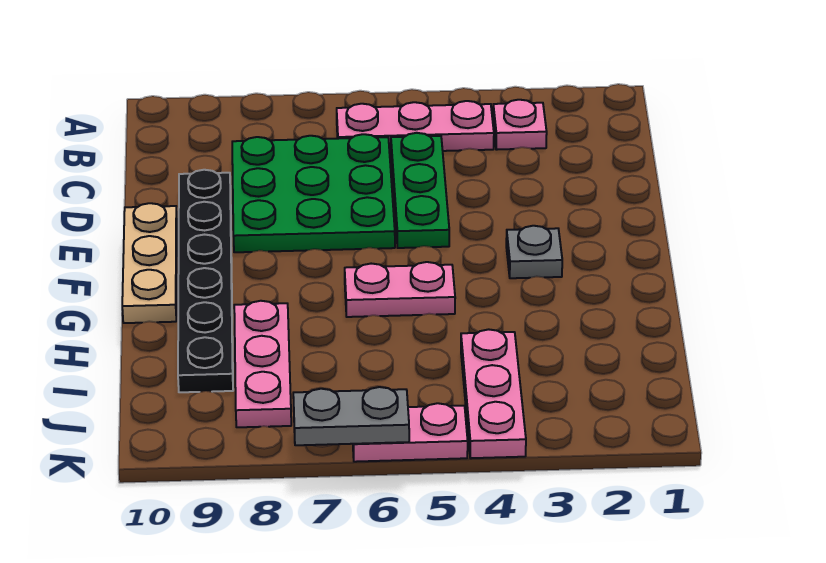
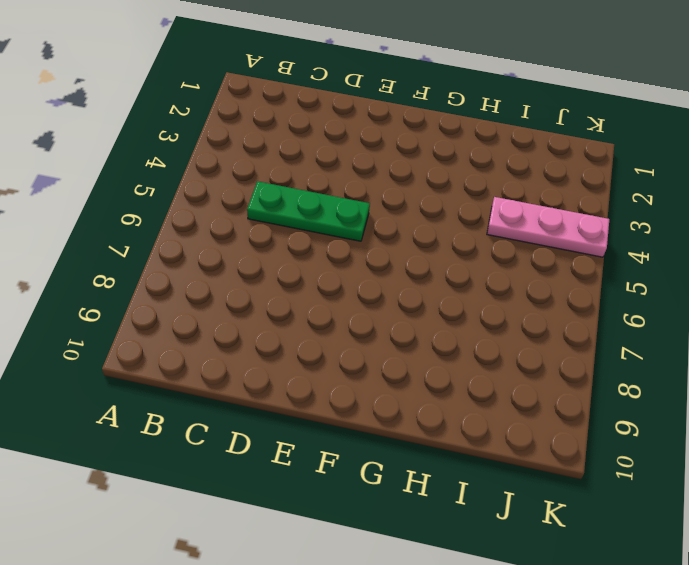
none -> pink plate B3 level 1
none -> pink plate B4:B6 level 1
none -> green plate C6:E8 level 1

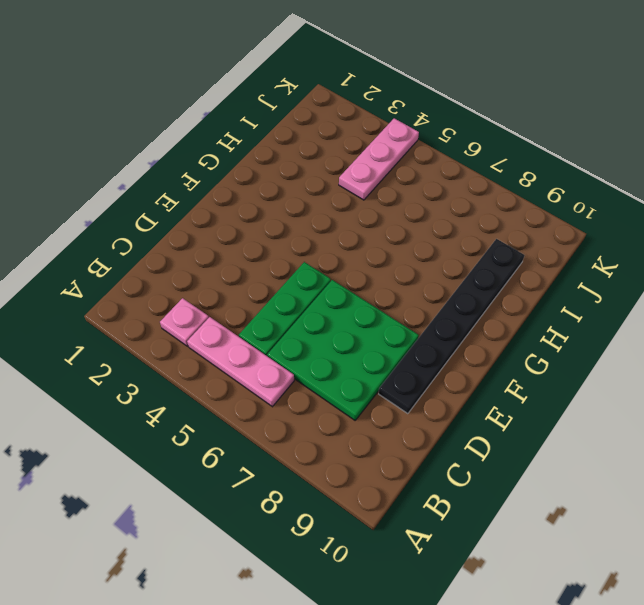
none -> tan plate E10:G10 level 1
none -> grey plate F3 level 1
none -> pink plate G5:G6 level 1

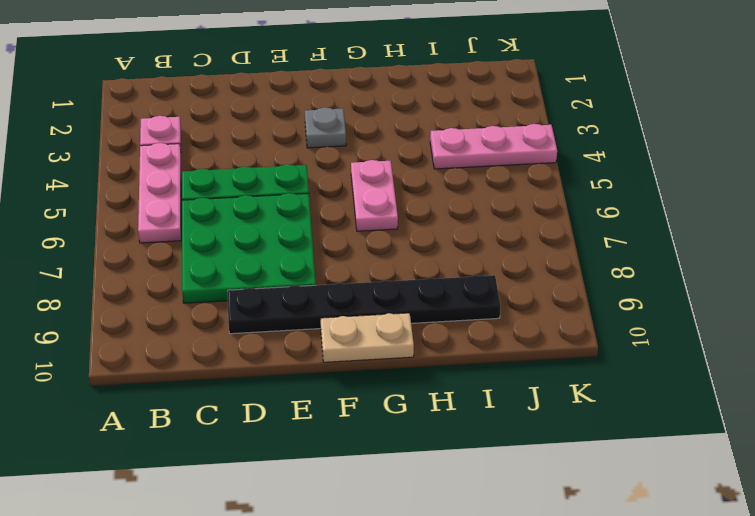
tan plate F10:G10 level 1 -> tan plate E10:G10 level 1
none -> pink plate H8:J8 level 1
none -> pink plate K5:K6 level 1
none -> grey plate K6:K7 level 2

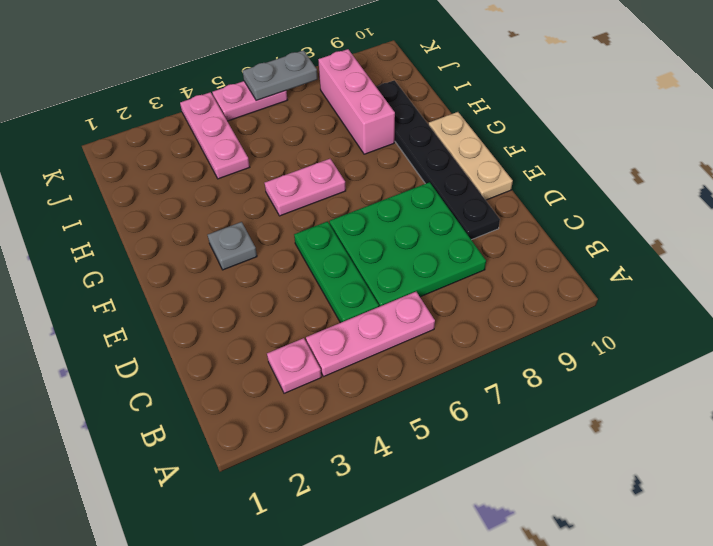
pink brick H8:J8 level 1 -> pink plate H8:J8 level 1

